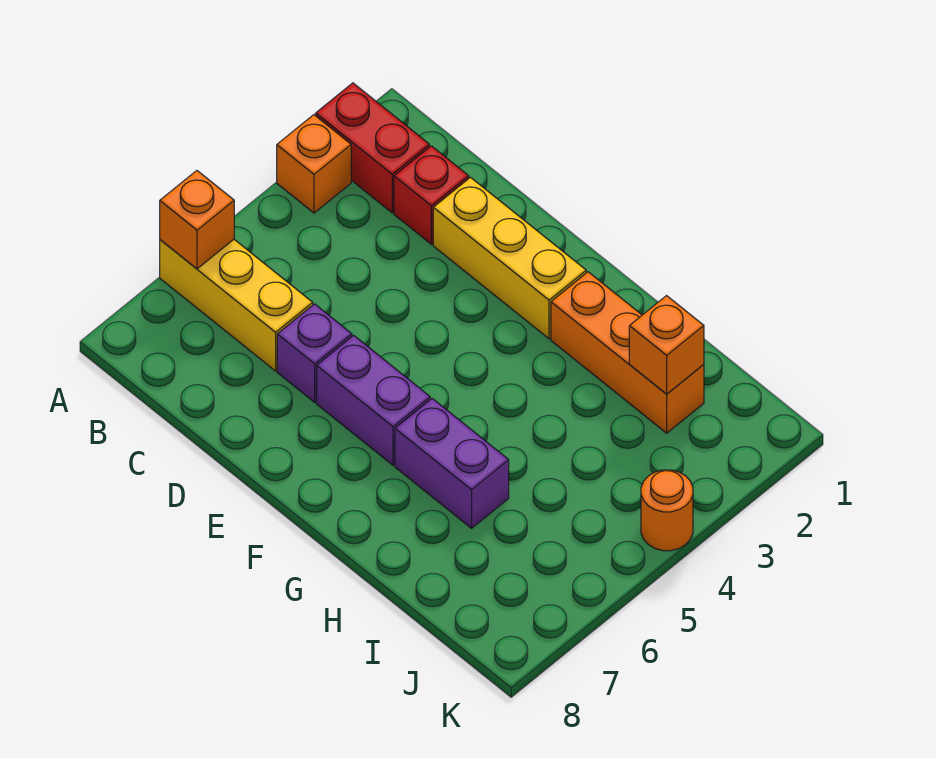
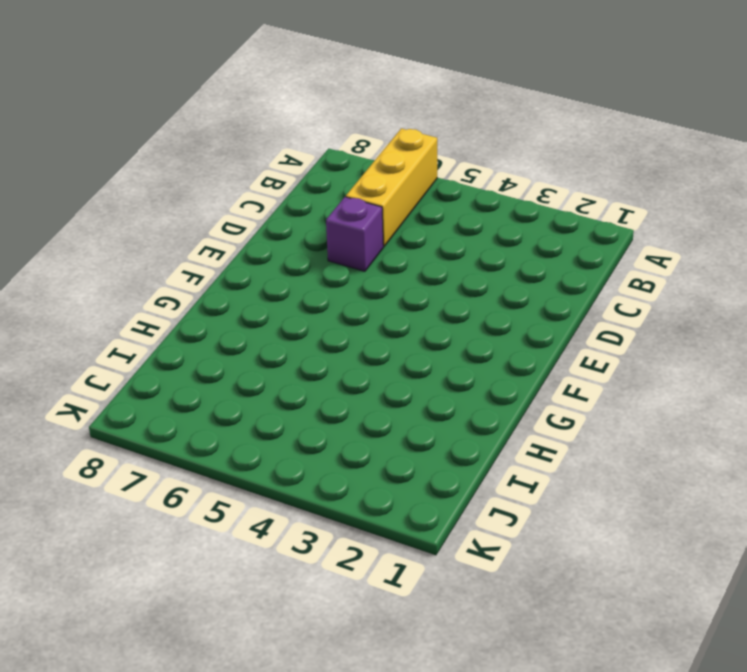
none -> red brick A2:B2 level 1
none -> orange brick A3 level 1
none -> red brick C2 level 1

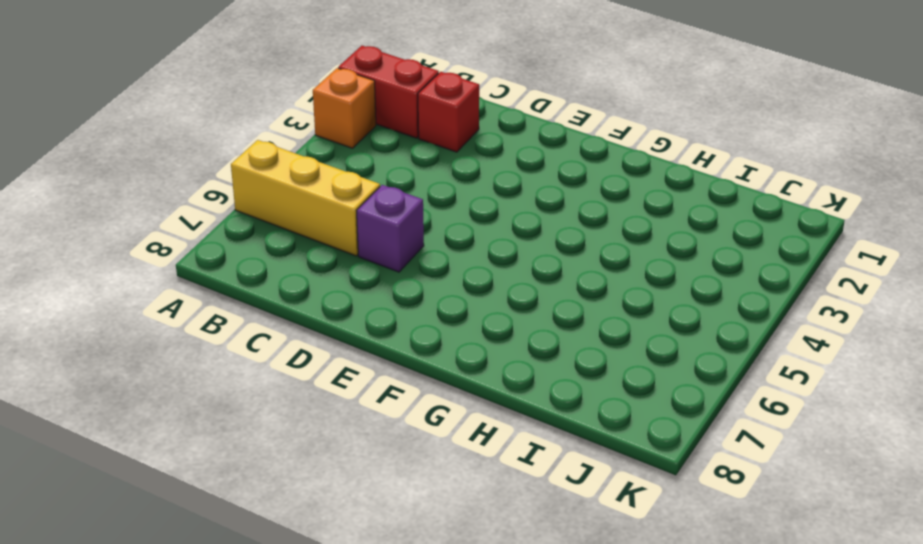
none -> yellow brick D2:F2 level 1
none -> purple brick E6:F6 level 1
none -> orange brick G2:I2 level 1

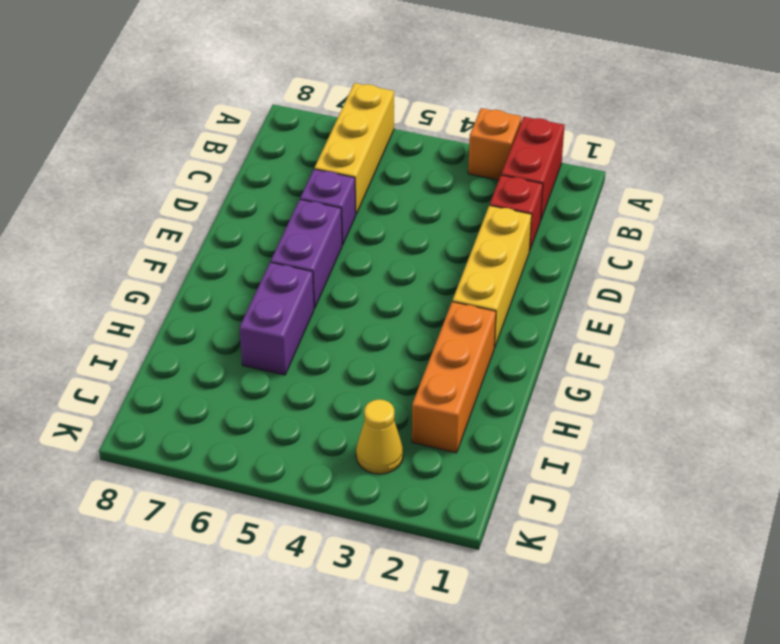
yellow cone J3 level 1 -> none
none -> orange round brick K4 level 1
none -> orange brick A6 level 2
none -> orange brick I2 level 2

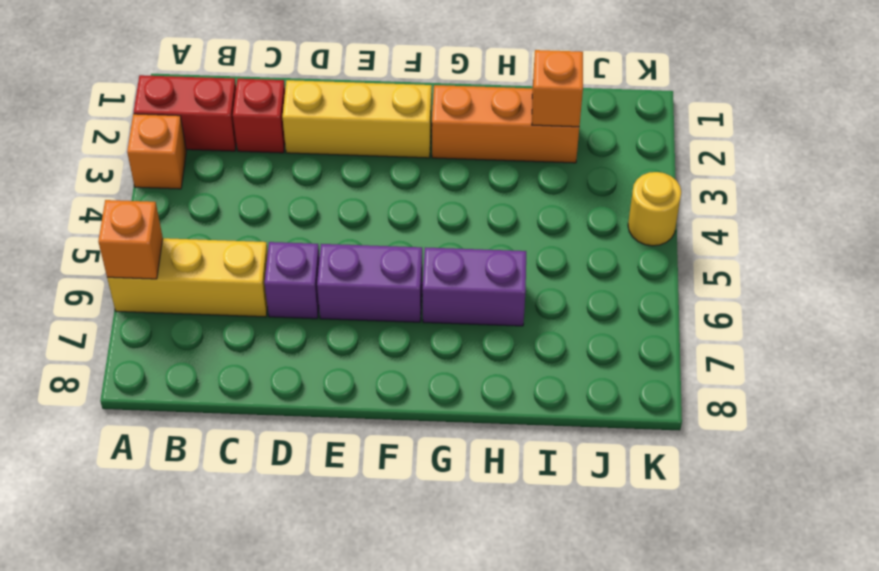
yellow round brick K4 level 1 -> orange round brick K4 level 1

